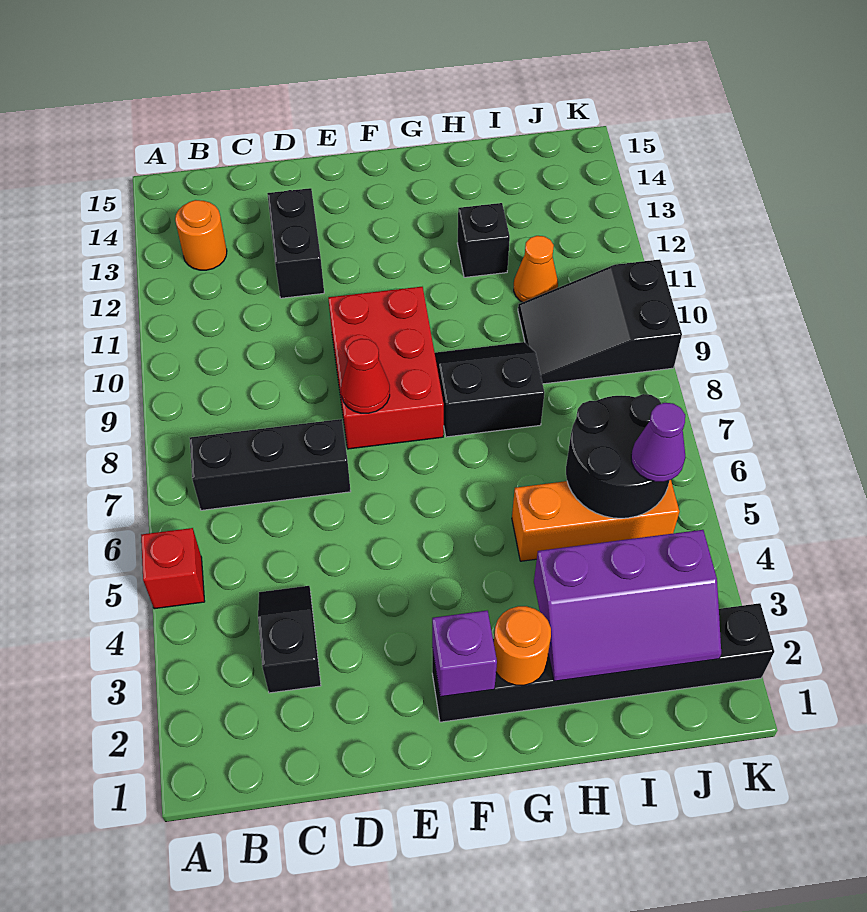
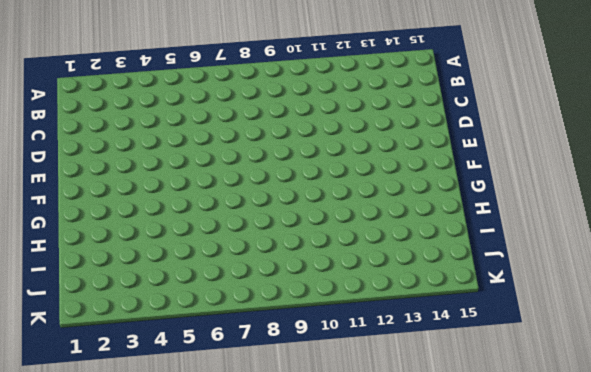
none -> red brick A5 level 1
none -> black brick B7:D7 level 1
none -> orange round brick B13 level 1

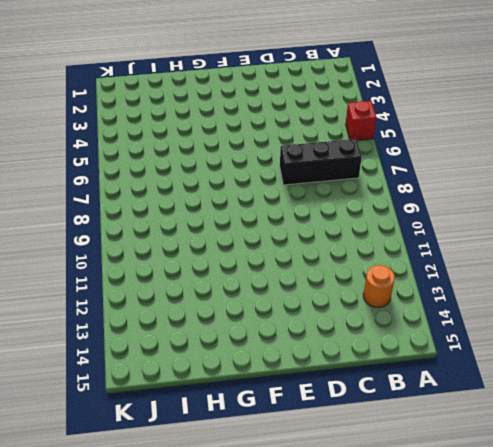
none -> black slope C3:C4 level 1 top 3
none -> black brick D12:D13 level 1
none -> red brick E8:F10 level 1

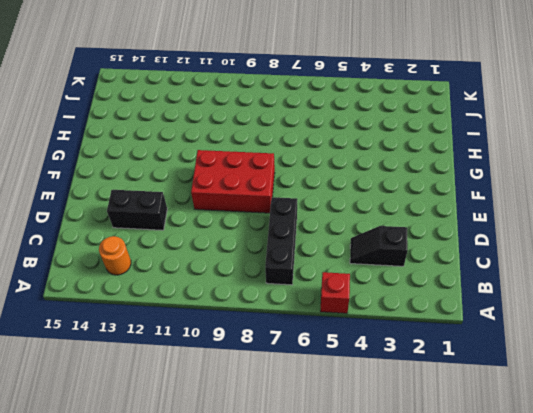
none -> black brick F2:K2 level 1
none -> black slope G8:H9 level 1 top 8
none -> orange brick H5:J5 level 1

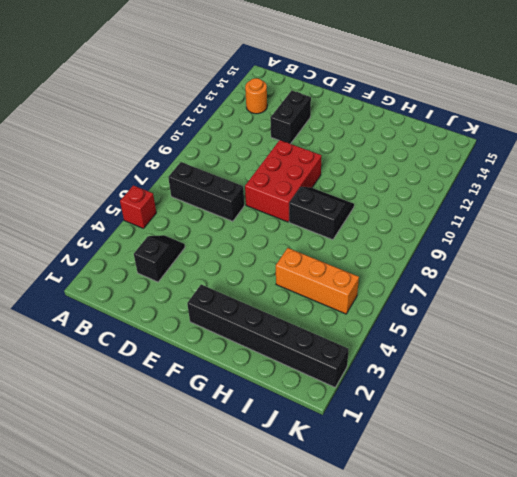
none -> black brick H12 level 1
none -> black slope I9:K10 level 1 top K
none -> orange cone I11 level 1

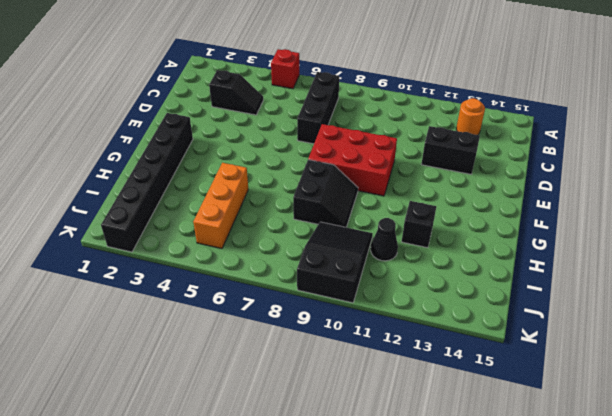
black cone I11 level 1 -> orange cone I11 level 1
none -> red cone E8 level 2
none -> purple brick F2 level 2
none -> orange round brick G2 level 2

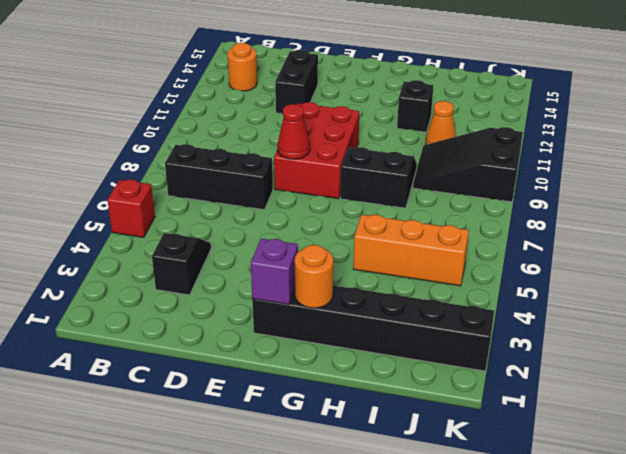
none -> purple slope H2:J3 level 2 top 3
none -> black round brick I5:J6 level 2
none -> purple cone J5 level 3

